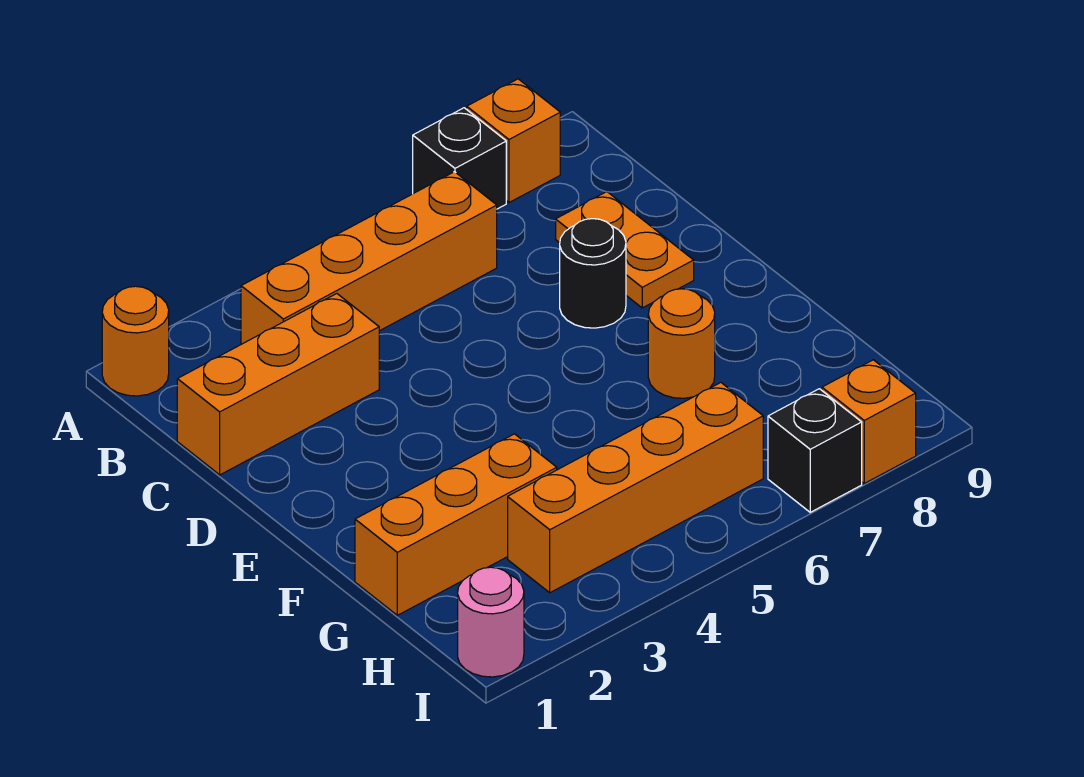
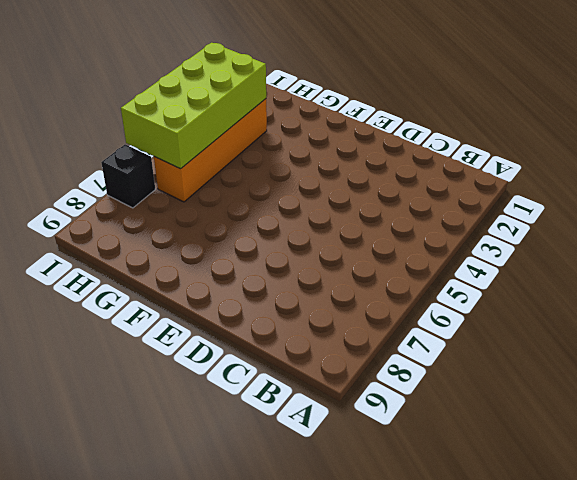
lime brick H3:I6 level 2 -> none
none -> orange round brick A1 level 1
none -> black brick A7 level 1
none -> orange brick A8 level 1

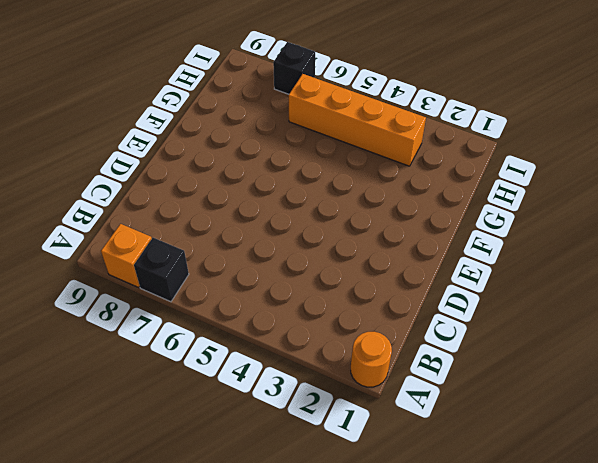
none -> orange brick B3:B6 level 1
none -> orange brick C1:C3 level 1
none -> orange plate C8:D8 level 1

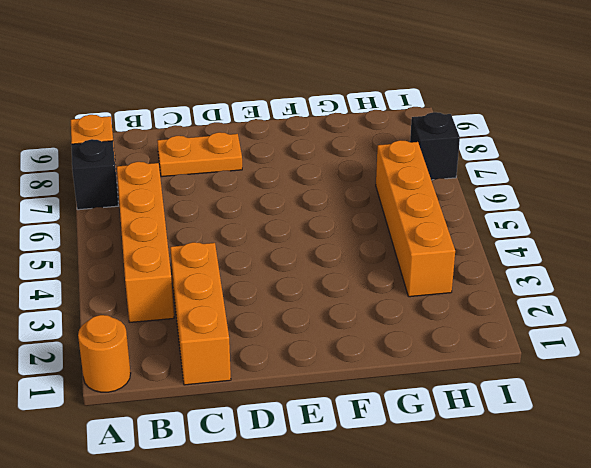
none -> black round brick D7 level 1
none -> orange round brick F7 level 1
none -> orange brick G1:G3 level 1

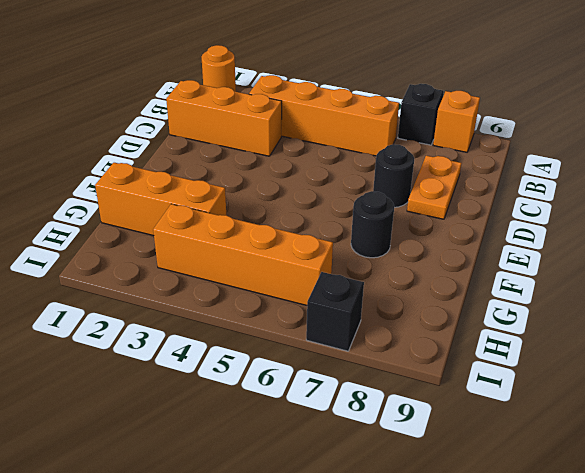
black round brick F7 level 1 -> orange round brick F7 level 1
none -> pink round brick I1 level 1
none -> orange brick I8 level 1

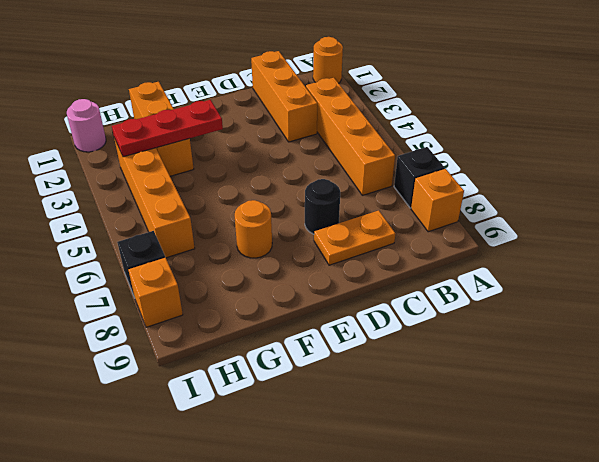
red plate F3:H3 level 2 -> none

